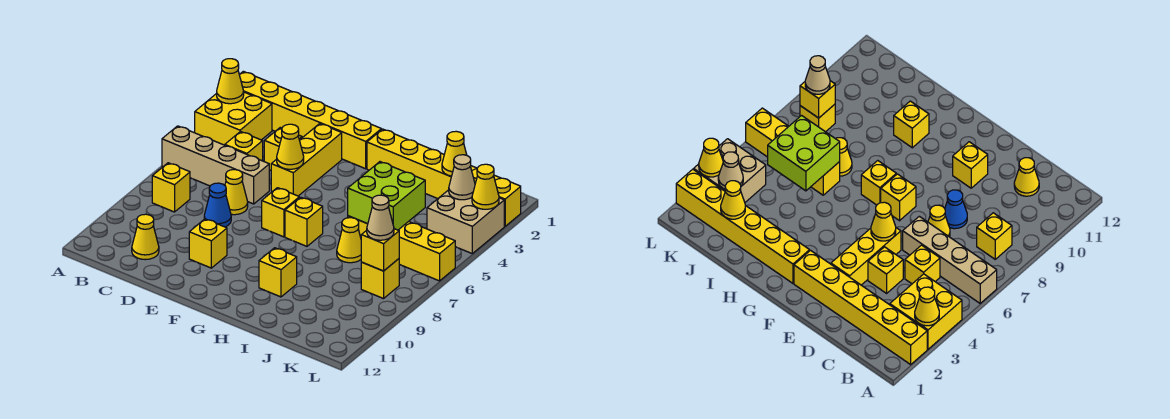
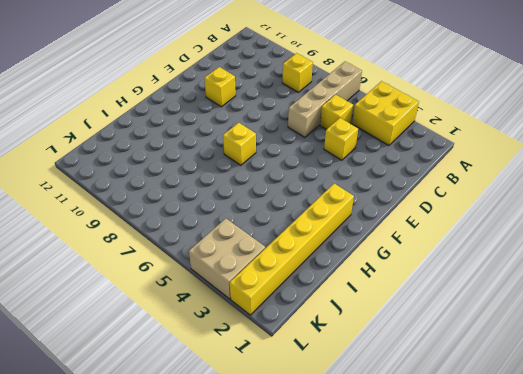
none -> yellow brick A2:F2 level 1
none -> yellow cone C11 level 1
none -> yellow cone D7 level 1

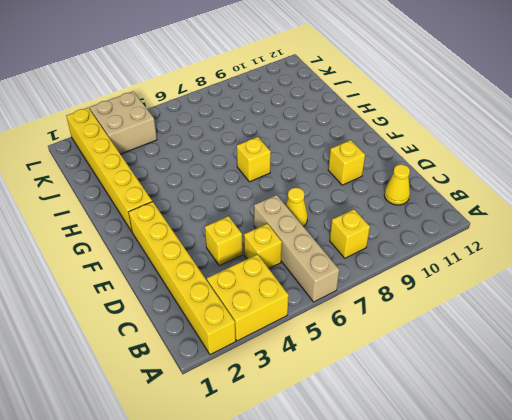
none -> blue cone D8 level 1
none -> yellow brick E3:E5 level 1
none -> yellow brick F7 level 1

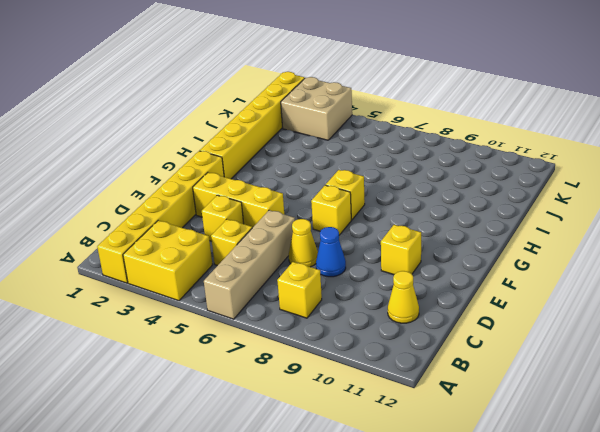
none -> yellow brick H10 level 1
none -> yellow brick I6:L6 level 1
none -> yellow cone I7 level 1

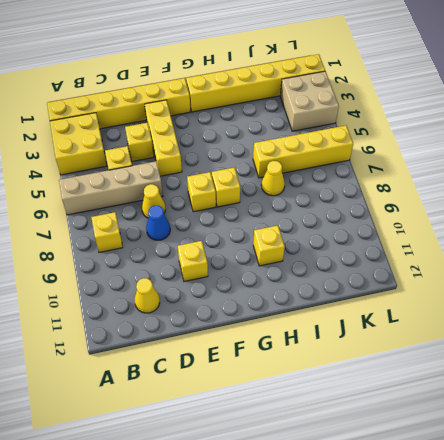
none -> yellow brick K8 level 1
none -> yellow cone A3 level 2
none -> yellow cone E5 level 2

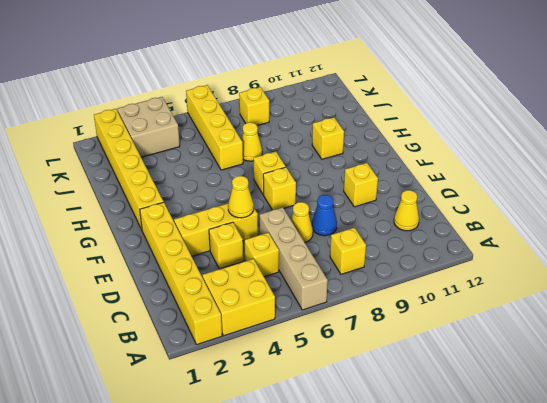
none -> yellow cone A3 level 2
none -> lime brick I5:J6 level 2
none -> yellow cone J2 level 2

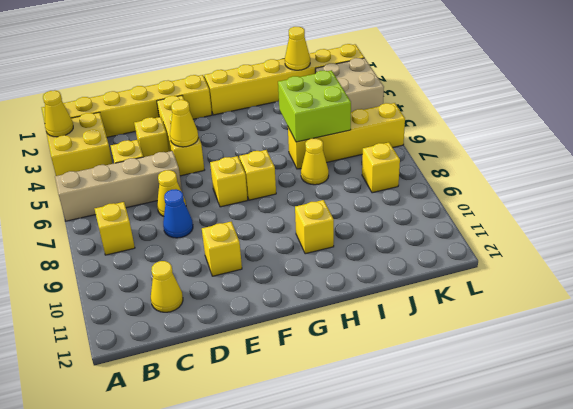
none -> tan cone K3 level 2
none -> yellow brick K8 level 2
none -> yellow cone L3 level 2

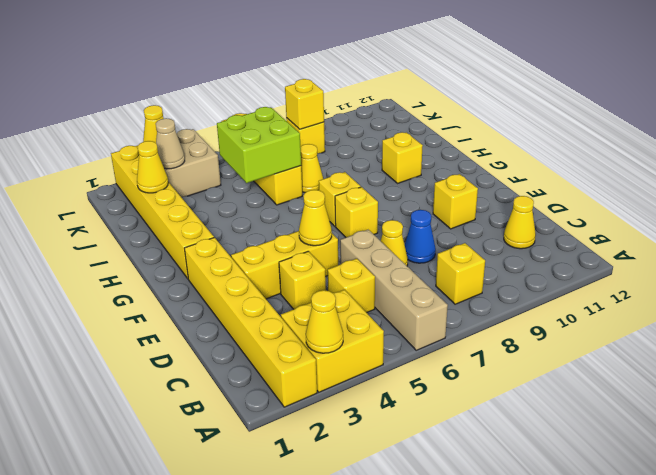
none -> tan cone K8 level 3

